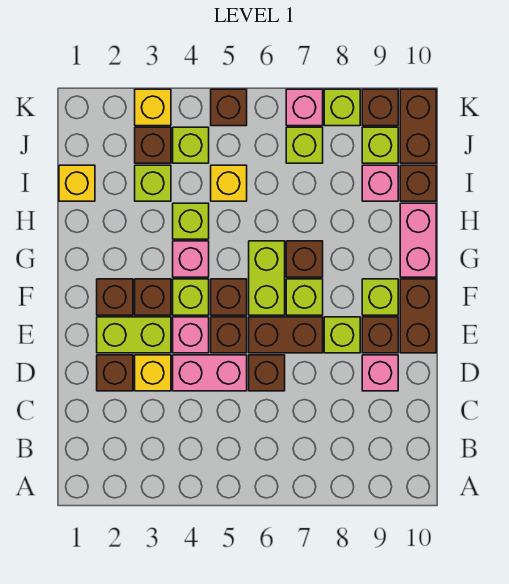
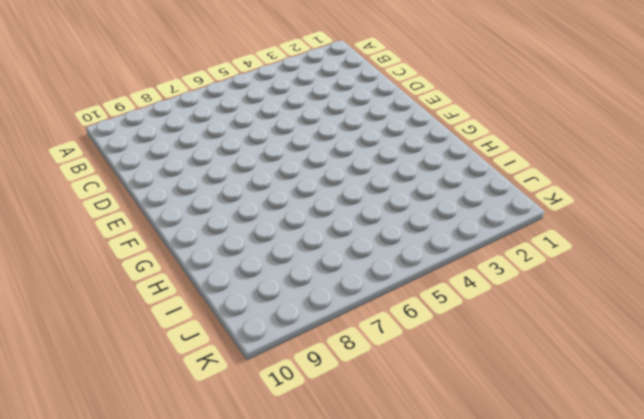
none -> brown brick D2 level 1
none -> yellow brick D3 level 1
none -> pink brick D4:D5 level 1
none -> brown brick D6 level 1

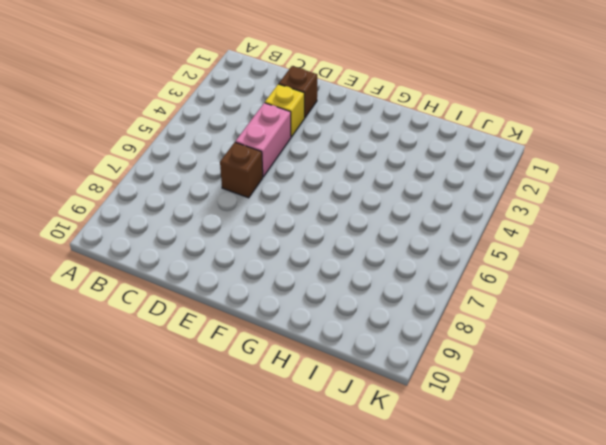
none -> pink brick D9 level 1
none -> lime brick E2:E3 level 1
none -> pink brick E4 level 1
none -> brown brick E5 level 1

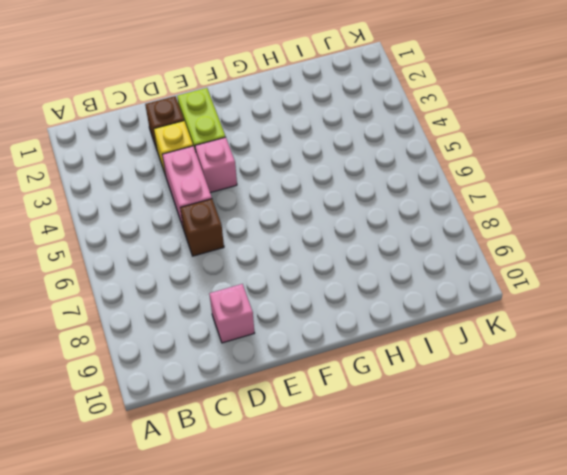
none -> brown brick E5 level 1
none -> brown brick E6:E7 level 1
none -> lime brick E8 level 1
none -> brown brick E9 level 1

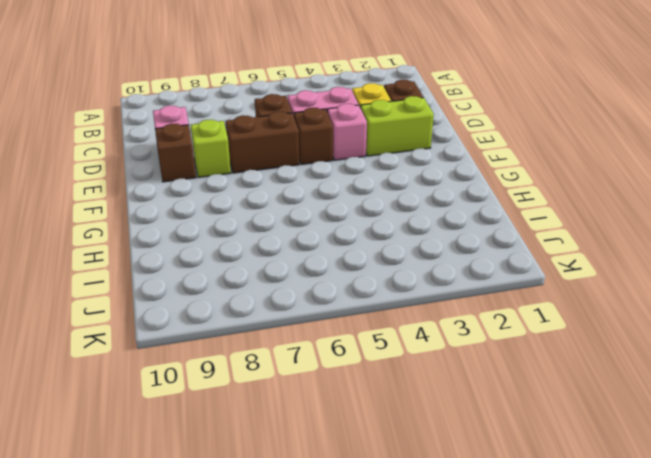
none -> brown brick E10:F10 level 1
none -> brown brick F2 level 1
none -> brown brick F3 level 1
none -> lime brick F4 level 1

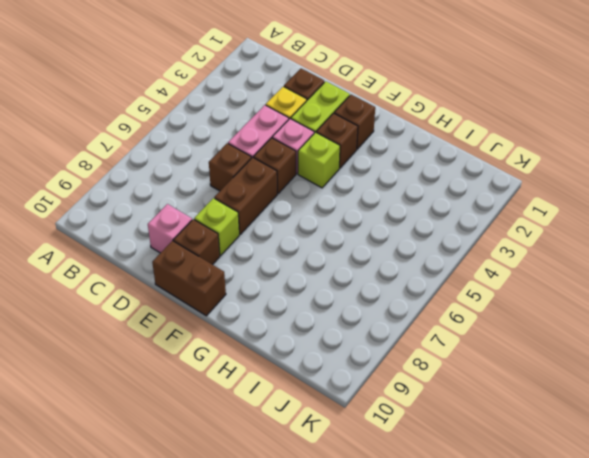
none -> brown brick F5 level 1
none -> lime brick F6:G6 level 1
none -> lime brick F7 level 1
none -> lime brick F9 level 1

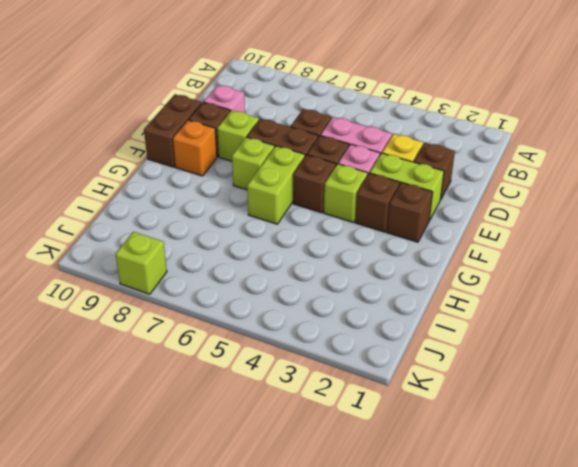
orange brick F9 level 1 -> lime brick F9 level 1
none -> pink brick G4 level 1
none -> brown brick G7 level 1
none -> pink brick G10:H10 level 1
none -> lime brick H4 level 1

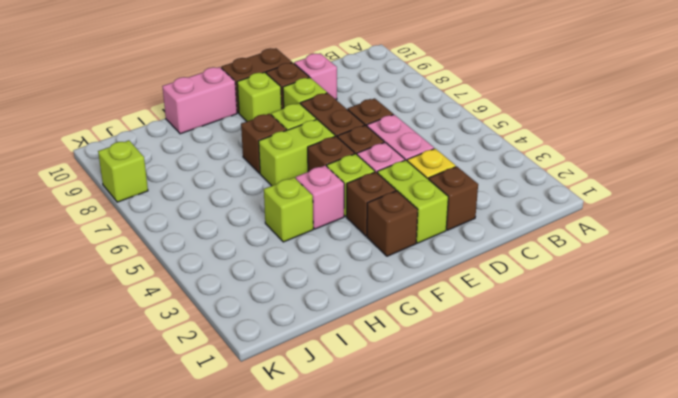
none -> yellow brick I1 level 1
none -> lime brick I3 level 1
none -> yellow brick I5 level 1
none -> pink brick I9 level 1

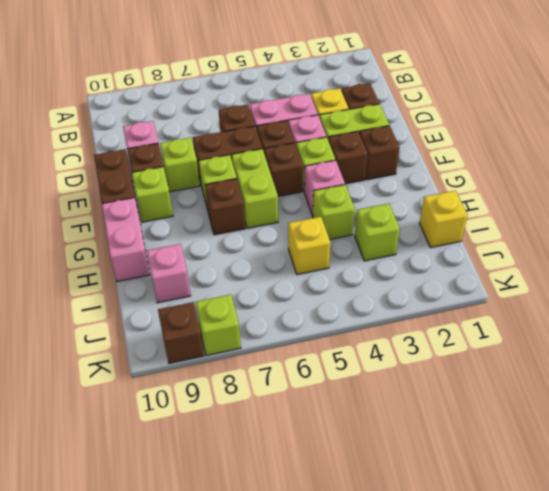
none -> brown brick I10 level 1
none -> brown brick J3 level 1
none -> lime brick J4 level 1
none -> lime brick J7 level 1

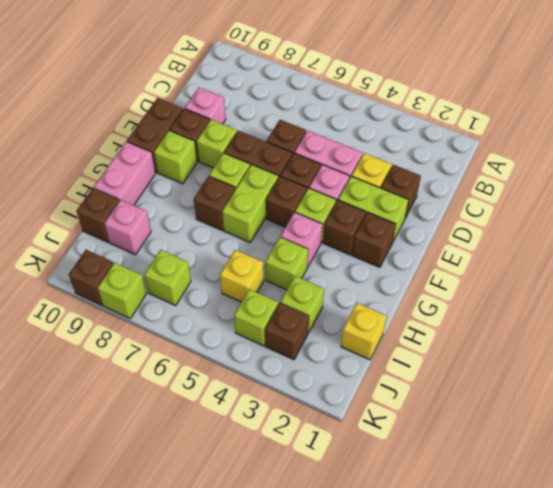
none -> lime brick J9 level 1
none -> brown brick J10:K10 level 1
none -> yellow brick K3 level 1
none -> brown brick K5 level 1

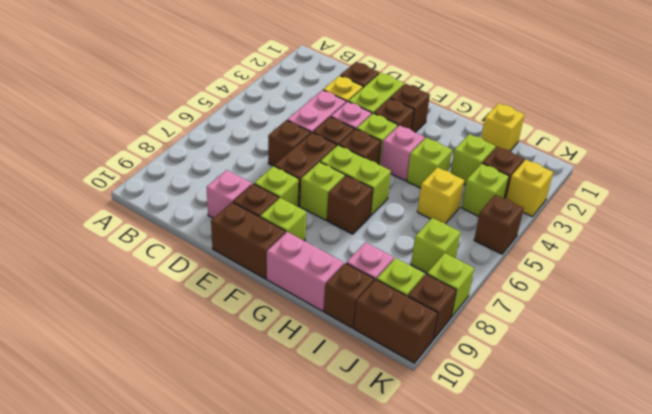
none -> pink brick K7 level 1

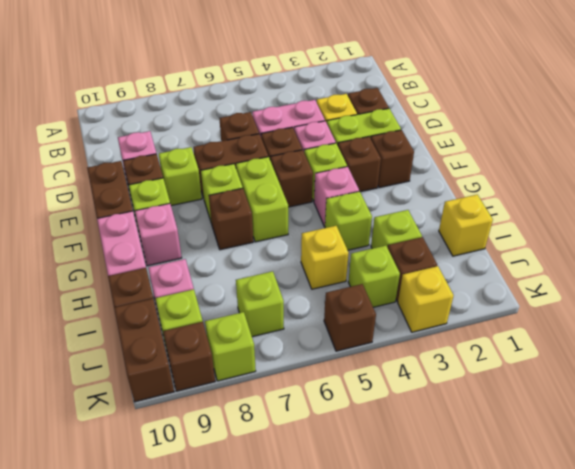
pink brick G9 level 1 -> pink brick K7 level 1

